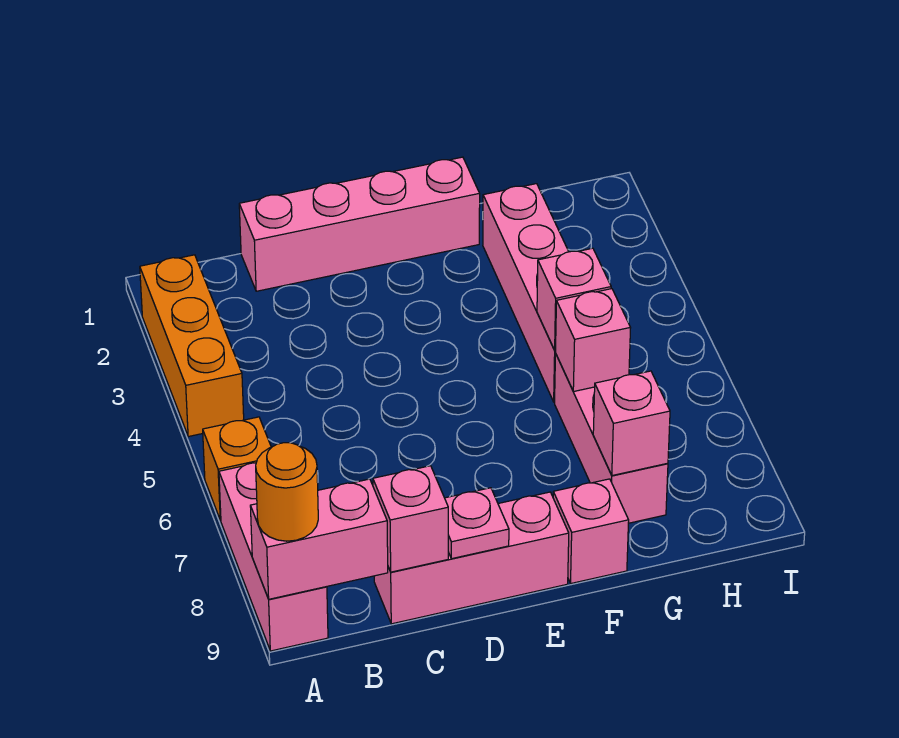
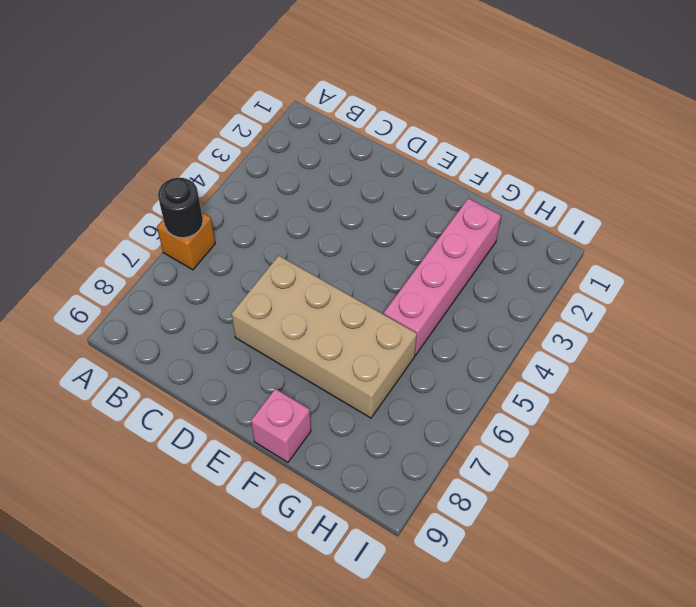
black round brick A6 level 2 -> none
tan brick D6:G7 level 1 -> pink brick G6:G8 level 1
none -> orange brick A2:A4 level 1
none -> pink brick A7:A9 level 1
none -> pink brick C1:F1 level 1

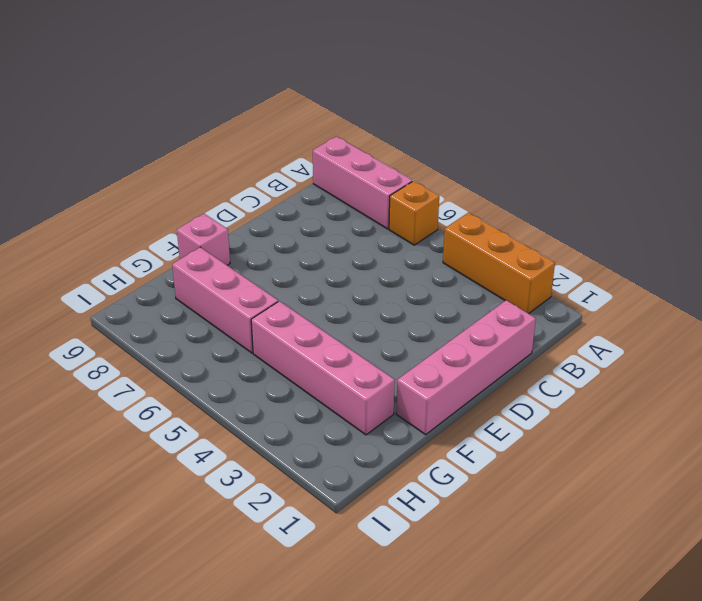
none -> pink brick C9:E9 level 1
none -> pink brick A9:B9 level 2
none -> pink brick C9 level 2

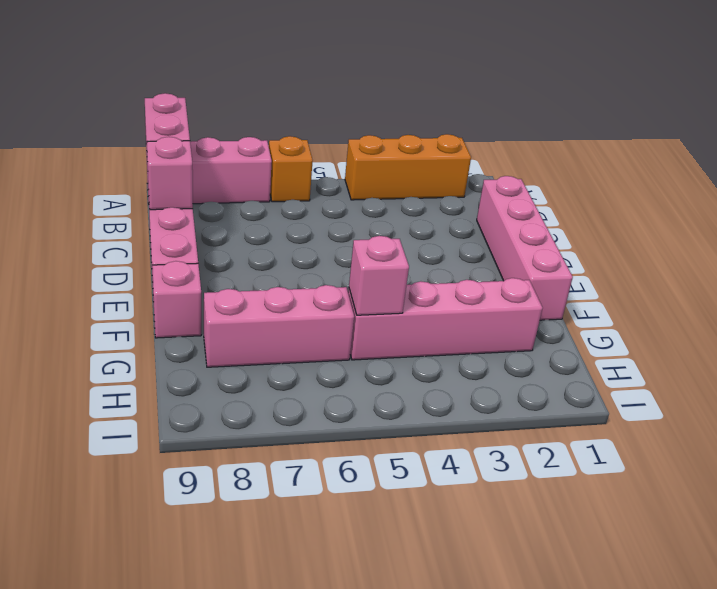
none -> pink plate D9 level 2
none -> pink brick G6 level 2
none -> pink brick G8 level 2

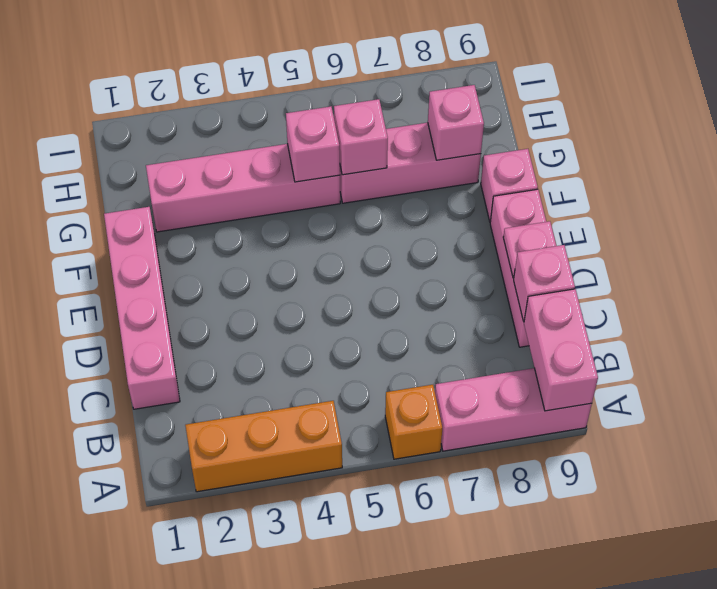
none -> orange round brick A9 level 3

